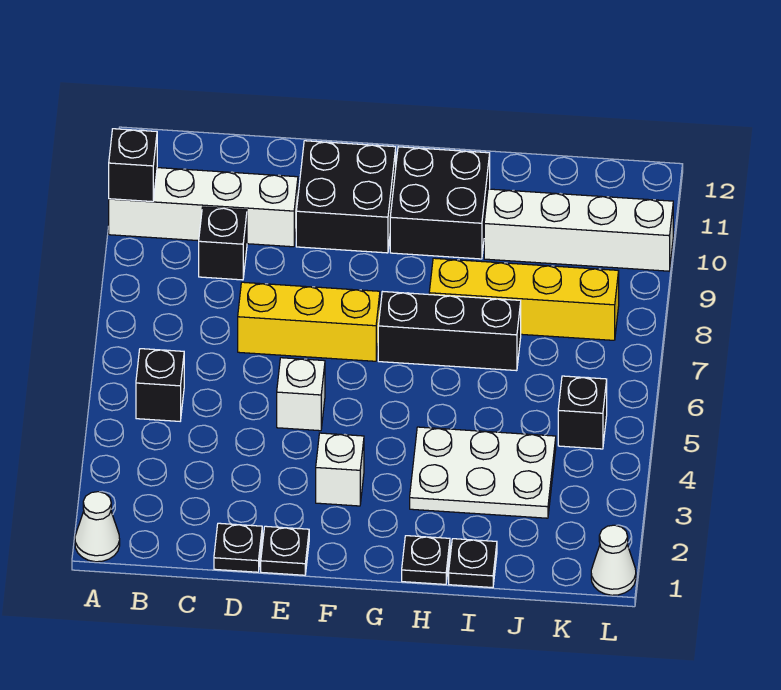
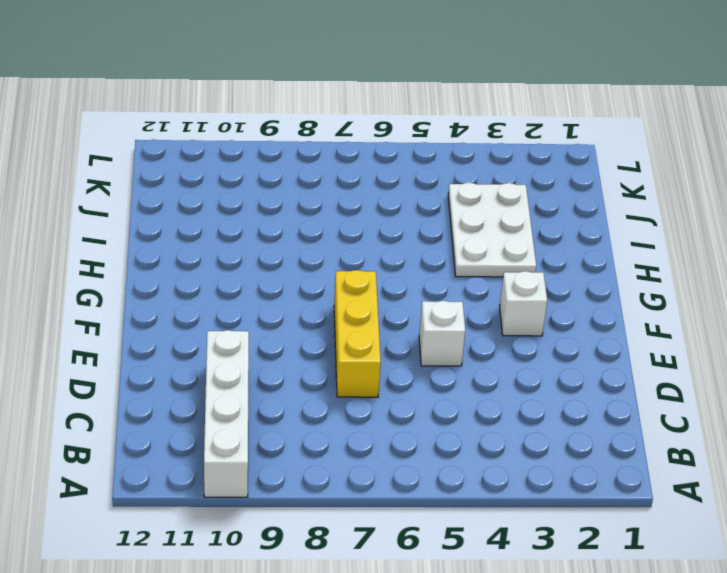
none -> white cone A1 level 1
none -> black brick B5 level 1
none -> black brick C9 level 1

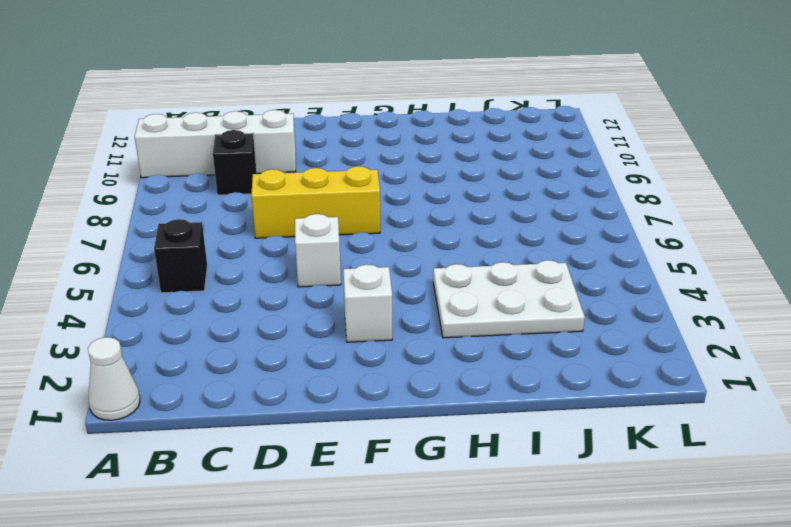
none -> black plate D1 level 1
none -> black plate E1 level 1
none -> black brick E10:F11 level 1

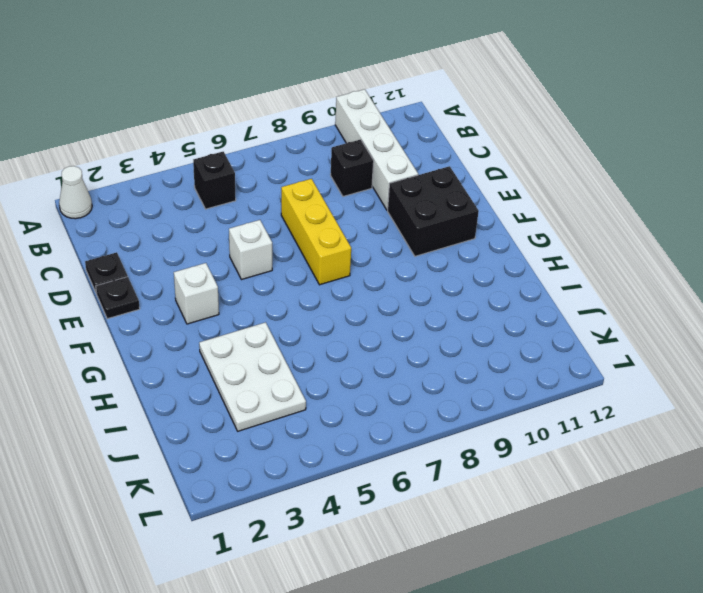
none -> black brick G7:I7 level 1
none -> black brick G10:H11 level 1
none -> black plate H1 level 1

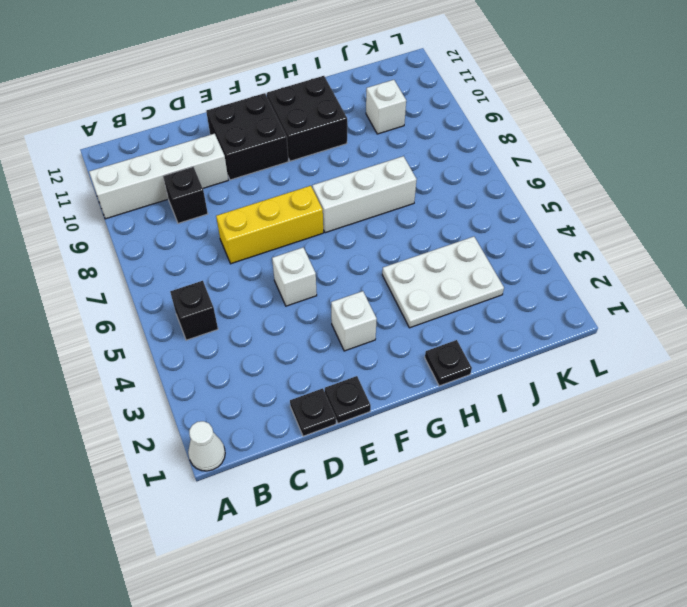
white brick G7:I7 level 1 -> black brick G7:I7 level 1
white brick J10 level 1 -> white brick I10:L10 level 1
none -> yellow brick H8:K8 level 1
none -> black plate I1 level 1
none -> black brick K5 level 1

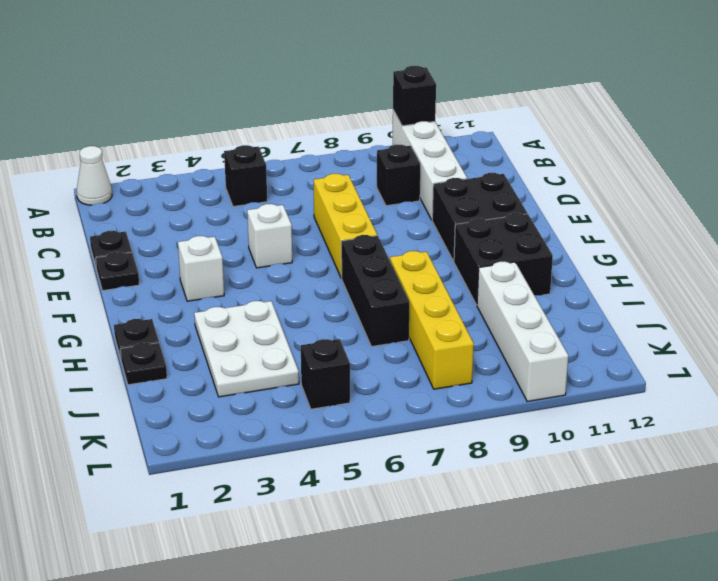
none -> white cone L1 level 1

